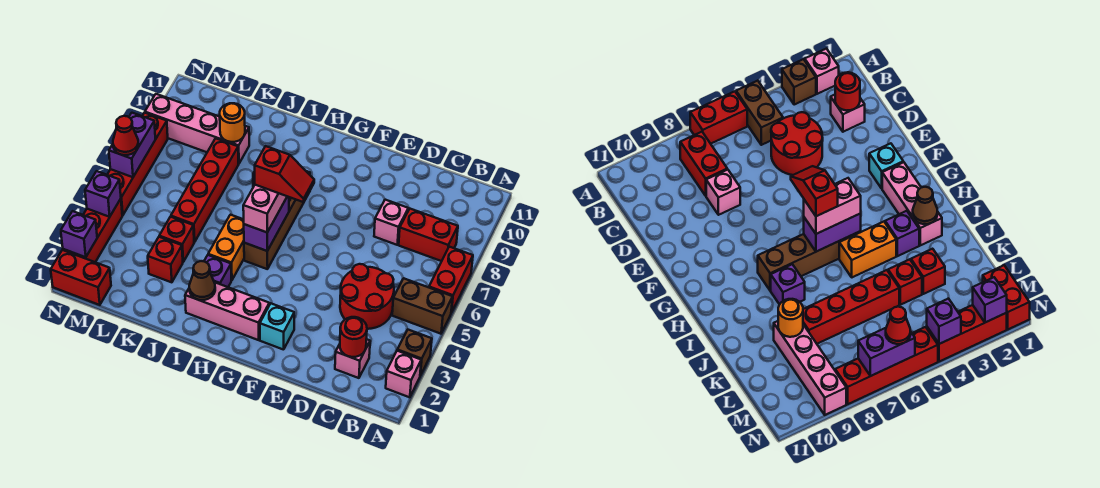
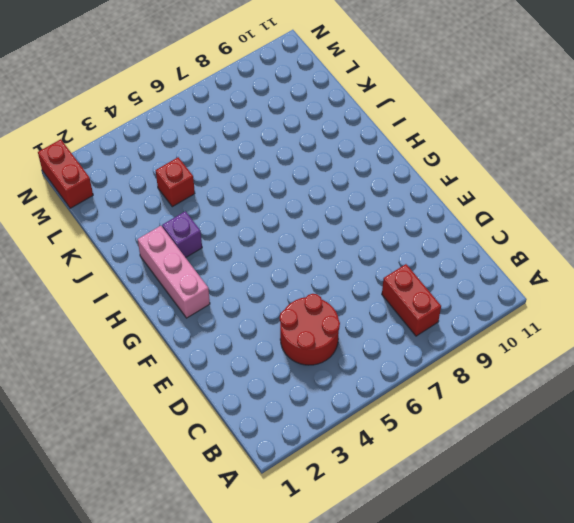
none -> pink brick A2 level 1
none -> brown brick A3 level 1
none -> brown brick A5:B5 level 1
none -> red brick A6:A7 level 1

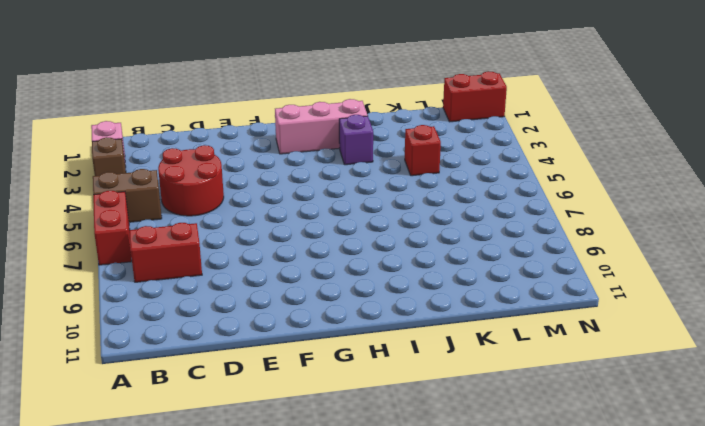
none -> pink brick C2 level 1
none -> pink brick D8 level 1
none -> cyan brick F2 level 1
none -> brown brick H5:H8 level 1

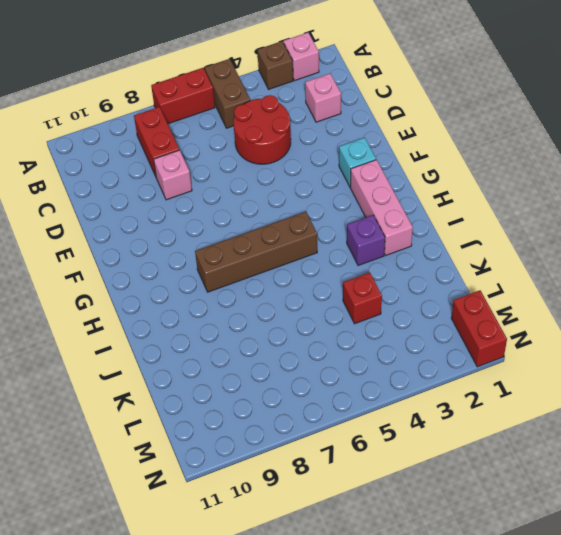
none -> orange brick I4:I5 level 1
none -> purple brick I8 level 1
none -> red brick K3 level 1
none -> red brick K5:K8 level 1

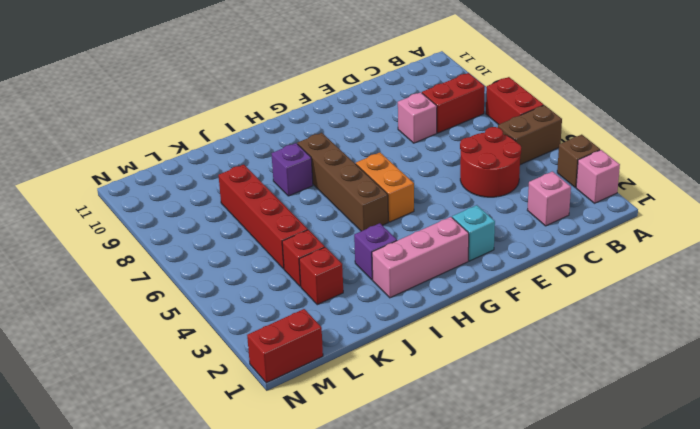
orange brick G5:G6 level 1 -> orange brick I4:I5 level 1
none -> pink brick K9:N9 level 1
none -> red brick N2:N4 level 1
none -> red brick N5:N8 level 1
none -> red round brick C2 level 2

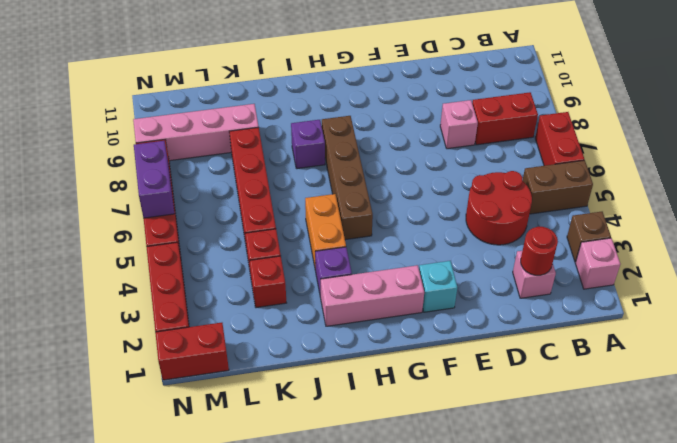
none -> purple brick H5:H6 level 2
none -> brown cone I2 level 2
none -> orange round brick K9 level 2
none -> purple brick N2 level 2

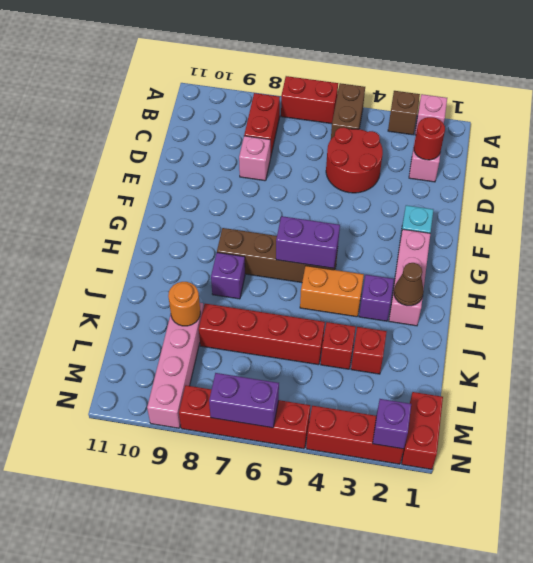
none -> purple brick N4 level 2
none -> pink brick H5:H6 level 3
none -> red cone N6 level 3
none -> red slope G6:H6 level 4 top H

